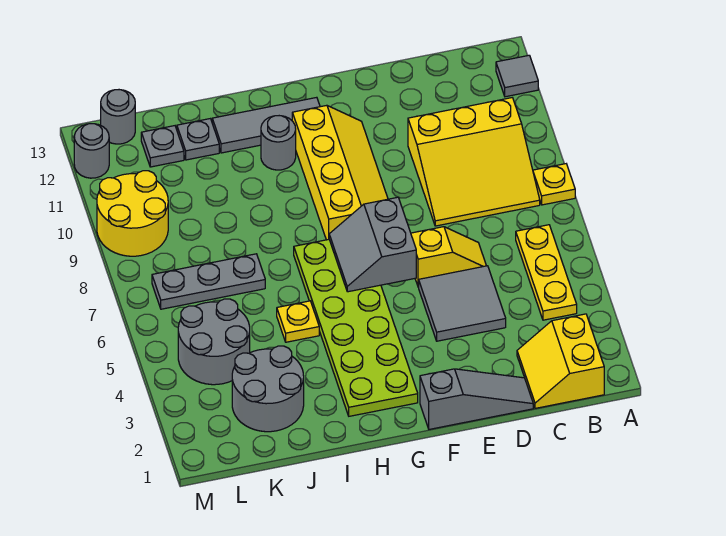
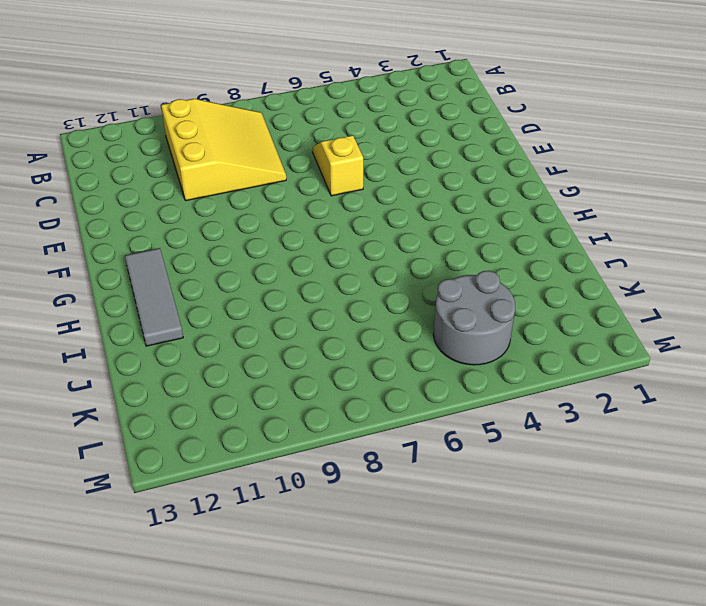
none -> yellow plate A8 level 1
none -> grey tile A12 level 1
none -> yellow slope B1:C2 level 1 top B

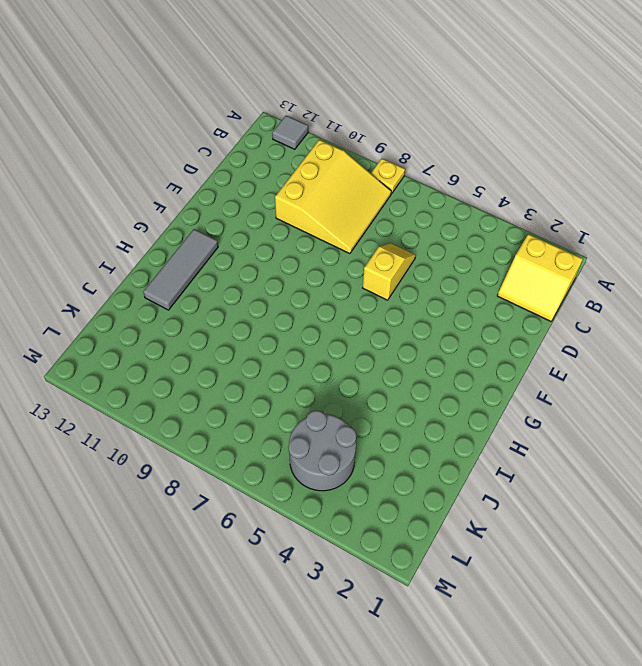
none -> yellow plate B4:B6 level 1
none -> grey slope D1:F1 level 1 top F
none -> grey tile D4:E5 level 1

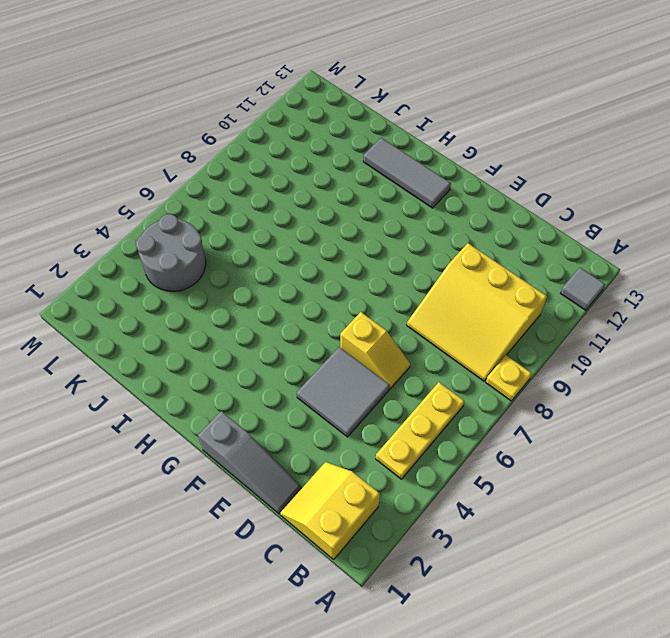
none -> yellow slope F8:G11 level 1 top G
none -> lime plate G2:H7 level 1
none -> grey round brick H11 level 1

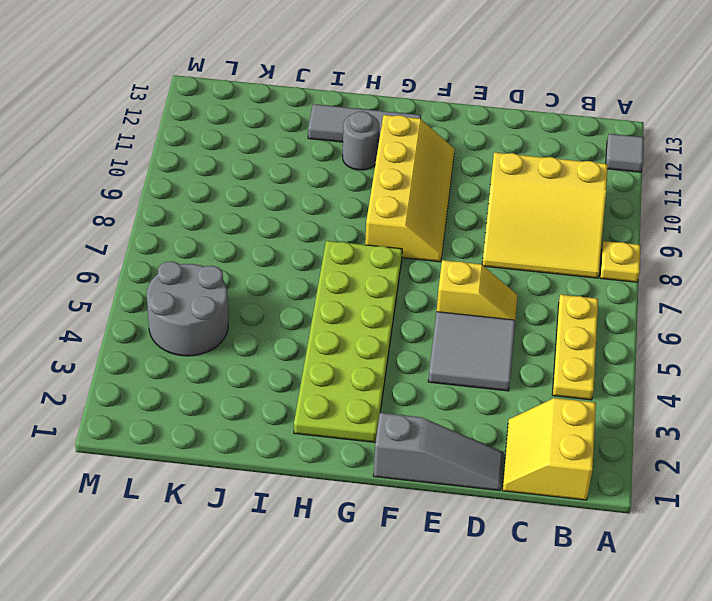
none -> yellow plate I5 level 1
none -> grey round brick J2:K3 level 1
none -> grey plate J7:L7 level 1

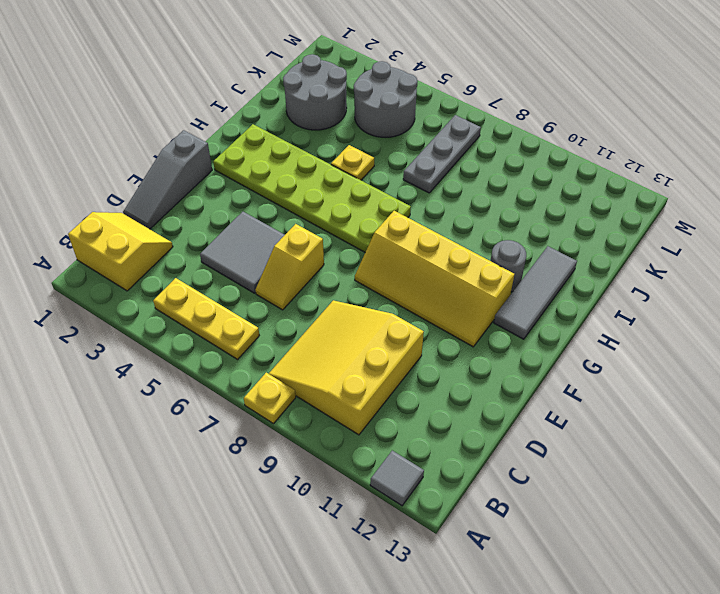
none -> grey plate J12 level 1
none -> grey plate K12 level 1
none -> yellow round brick L9:M10 level 1

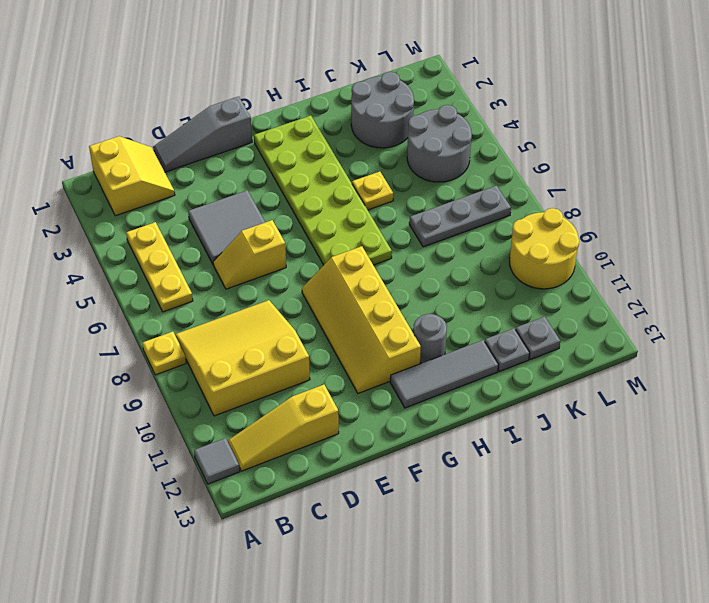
yellow slope B12:D12 level 1 top D -> none
none -> grey round brick L13 level 1
none -> grey round brick M12 level 1
none -> grey slope F6:G7 level 2 top F

